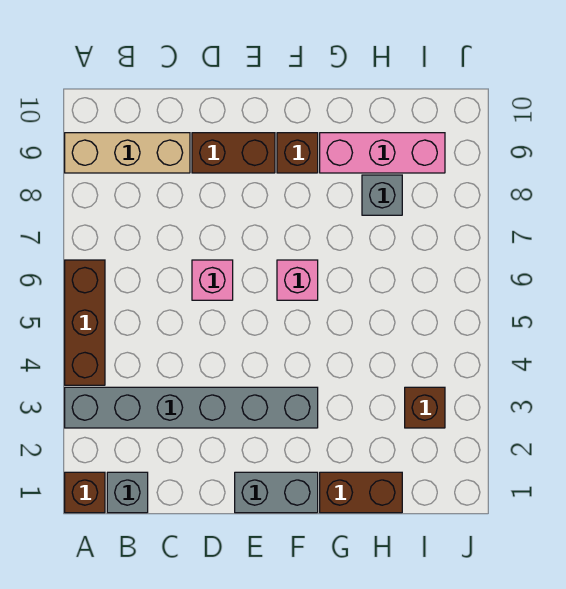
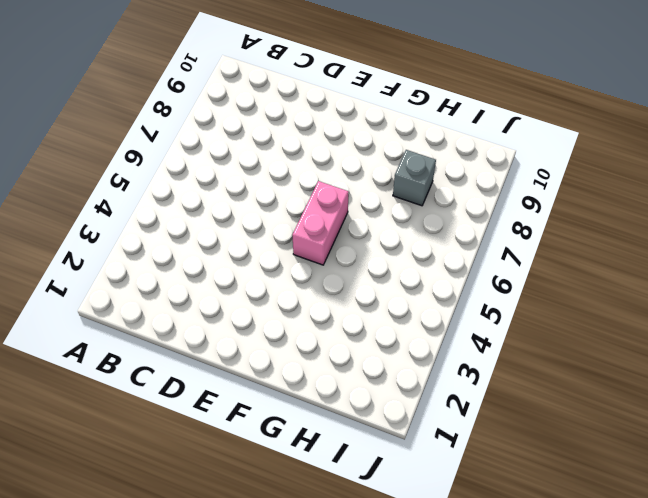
pink brick F5:F6 level 1 -> pink brick F6 level 1
none -> brown brick A1 level 1
none -> grey brick A3:F3 level 1
none -> brown brick A4:A6 level 1

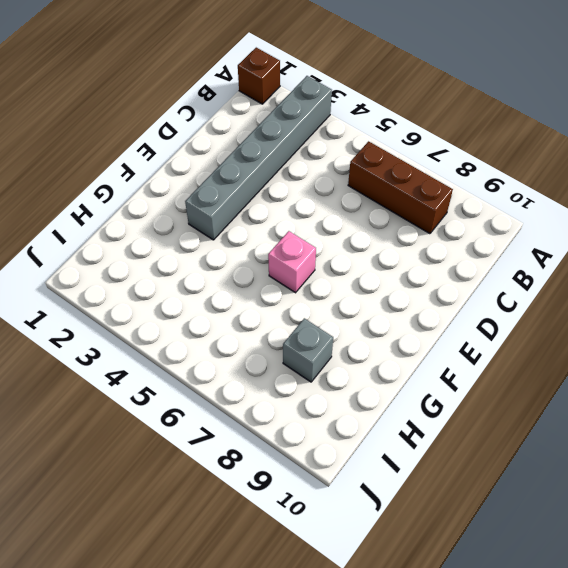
brown brick B6:B8 level 1 -> brown brick A4:A6 level 1
none -> tan brick A9:C9 level 1
none -> grey brick B1 level 1
none -> pink brick D6 level 1

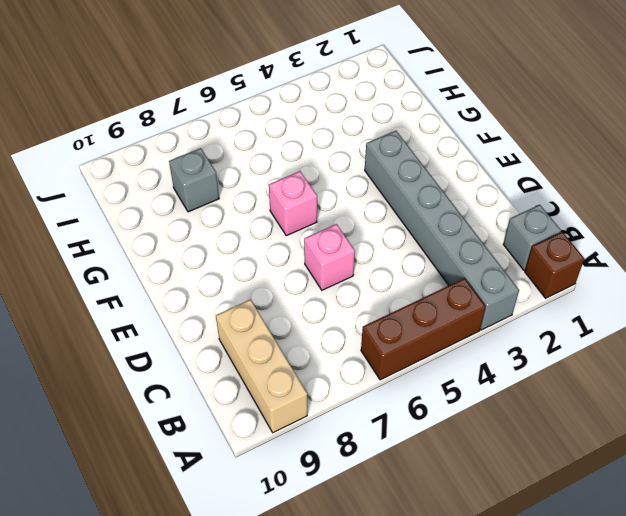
none -> brown brick D9:E9 level 1
none -> grey brick E1:F1 level 1
none -> brown brick F9 level 1

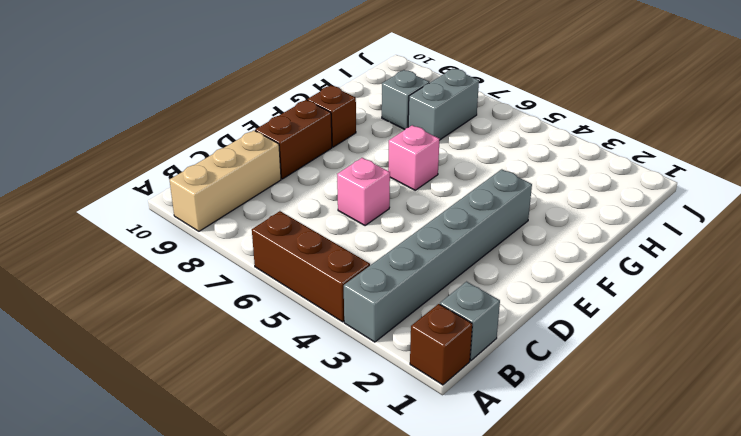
grey brick H7:I7 level 1 -> grey brick E1:F1 level 1
none -> brown brick G1:H1 level 1
none -> pink brick G9:I9 level 1
none -> brown brick I3 level 1

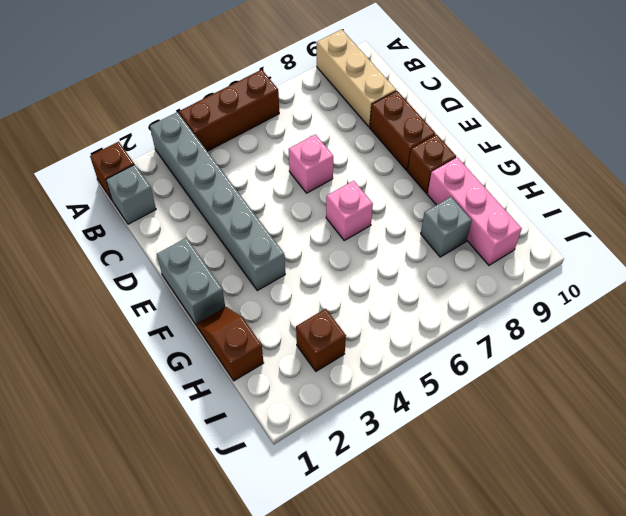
brown slope G1:H1 level 1 top H -> brown brick G1:H1 level 1

